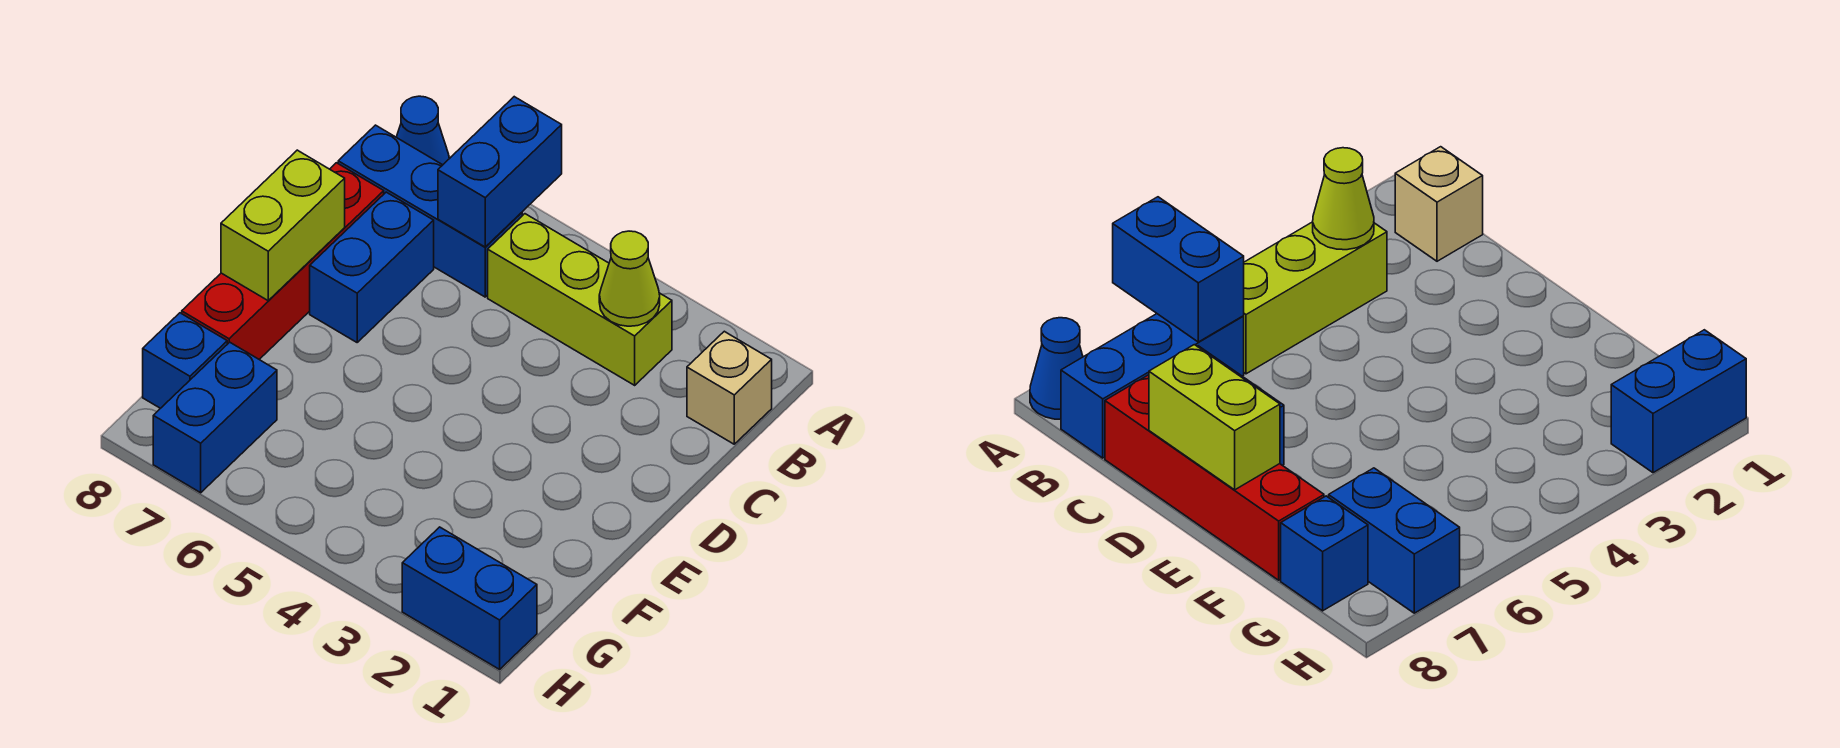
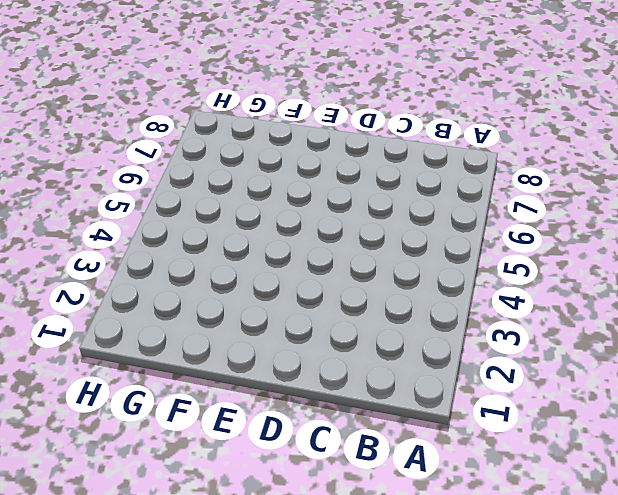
none -> blue cone A8 level 1
none -> tan brick B1 level 1
none -> lime brick B3:B5 level 1

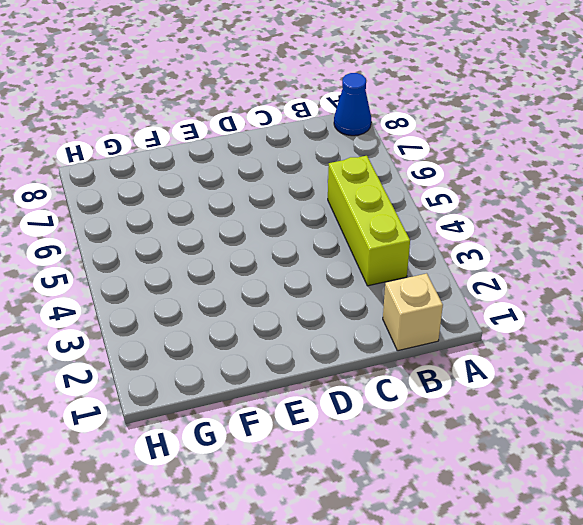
none -> blue brick B6:B8 level 1
none -> blue brick C7:D7 level 1
none -> red brick C8:F8 level 1

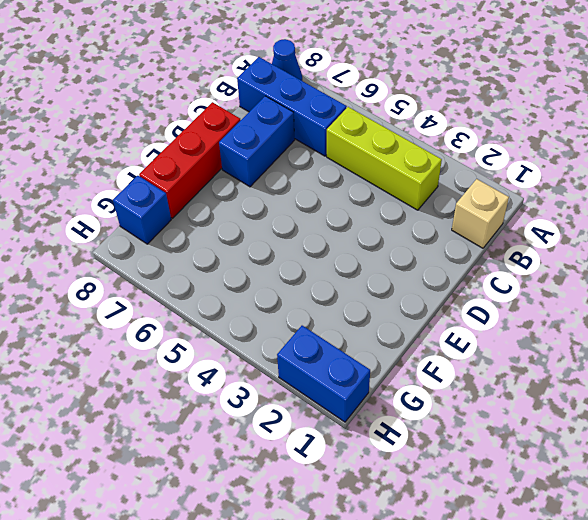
red brick D8:F8 level 1 -> red brick C8:F8 level 1
none -> blue brick G7:H7 level 1
none -> blue brick A6:B6 level 2
none -> lime cone B3 level 2

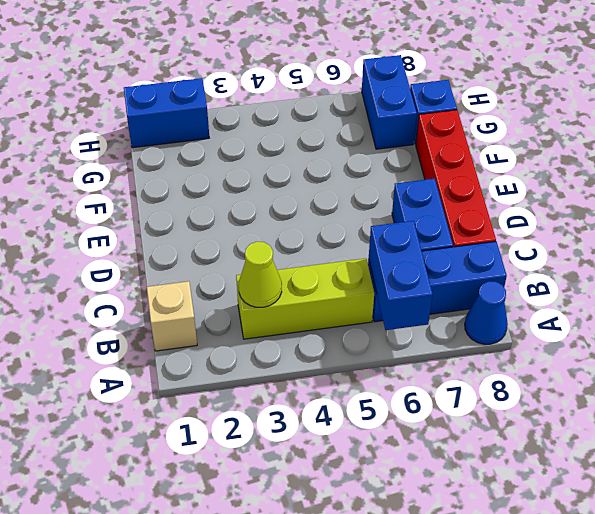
none -> lime brick D8:E8 level 2

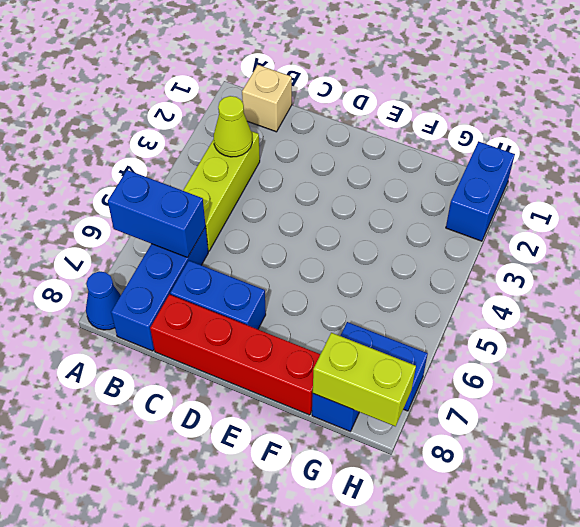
lime brick G8:H8 level 2 -> lime brick D8:E8 level 2

